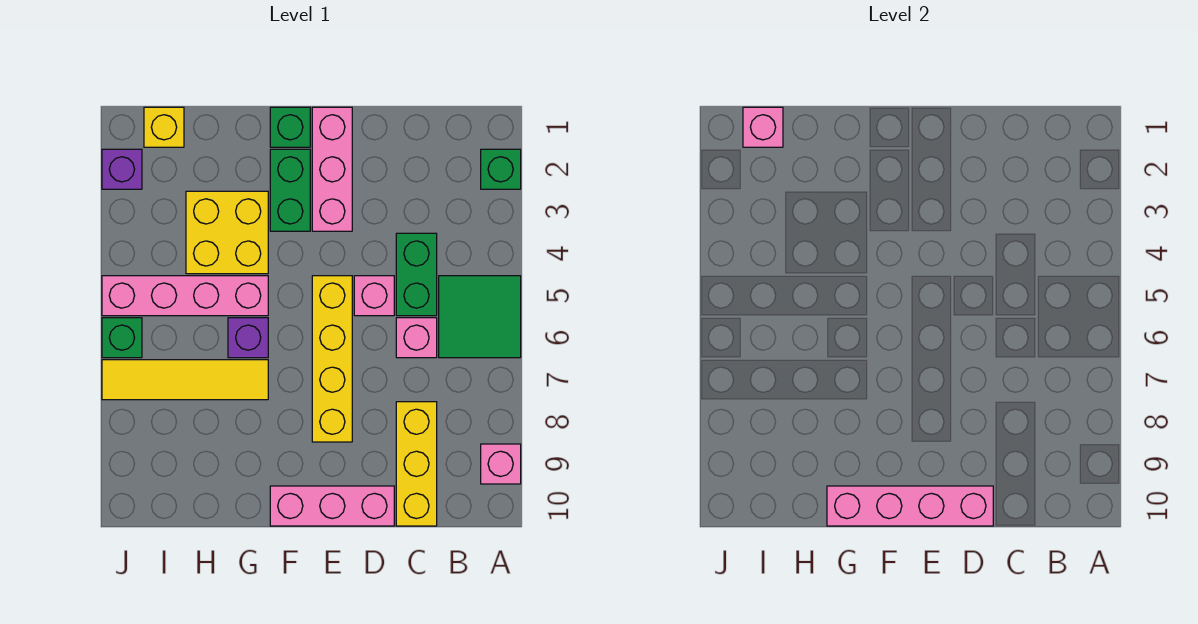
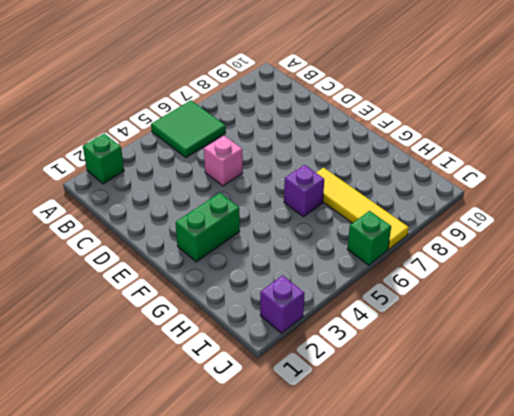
none -> pink brick A9 level 1
none -> green brick C4:C5 level 1
none -> pink brick C6 level 1

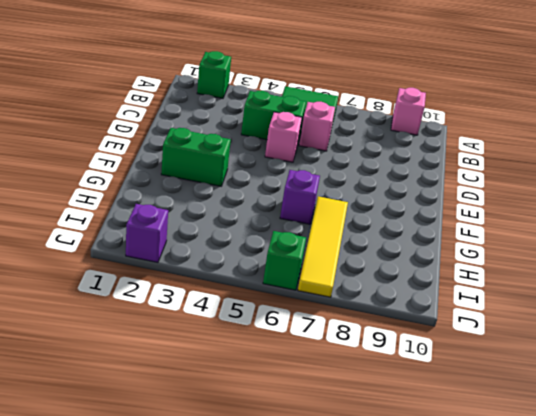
none -> yellow brick C8:C10 level 1
none -> pink brick D10:F10 level 1
none -> pink brick E1:E3 level 1

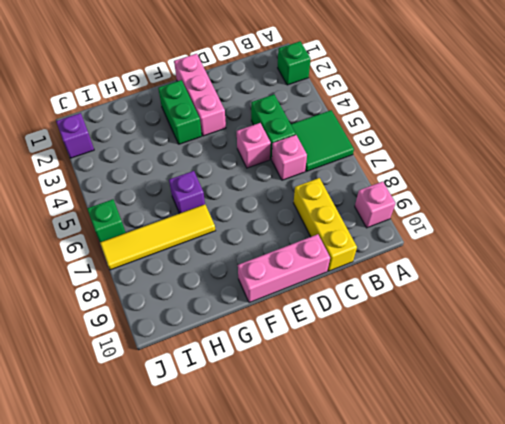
none -> yellow brick E5:E8 level 1
none -> green brick F1 level 1
none -> yellow brick G3:H4 level 1

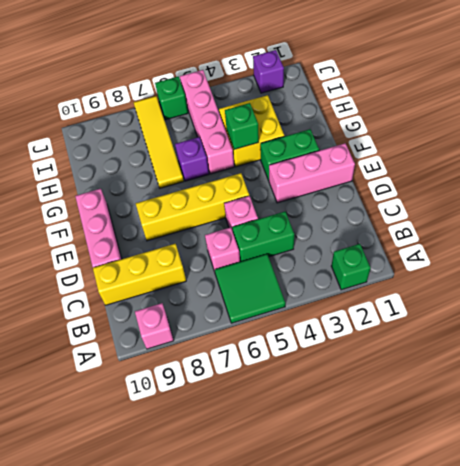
green brick G4 level 2 -> green brick F1 level 1
none -> yellow brick I1 level 1
none -> pink brick D10:G10 level 2
none -> pink brick I1 level 2

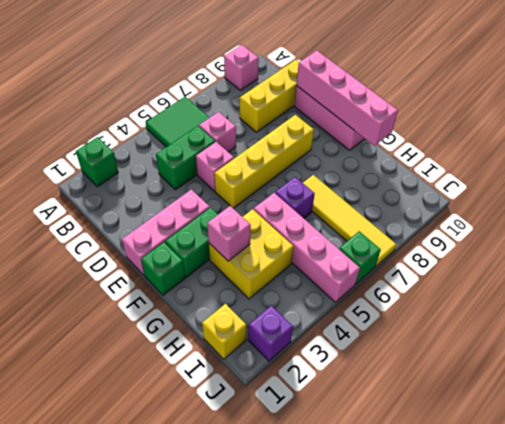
pink brick G3 level 2 -> pink brick I1 level 2

